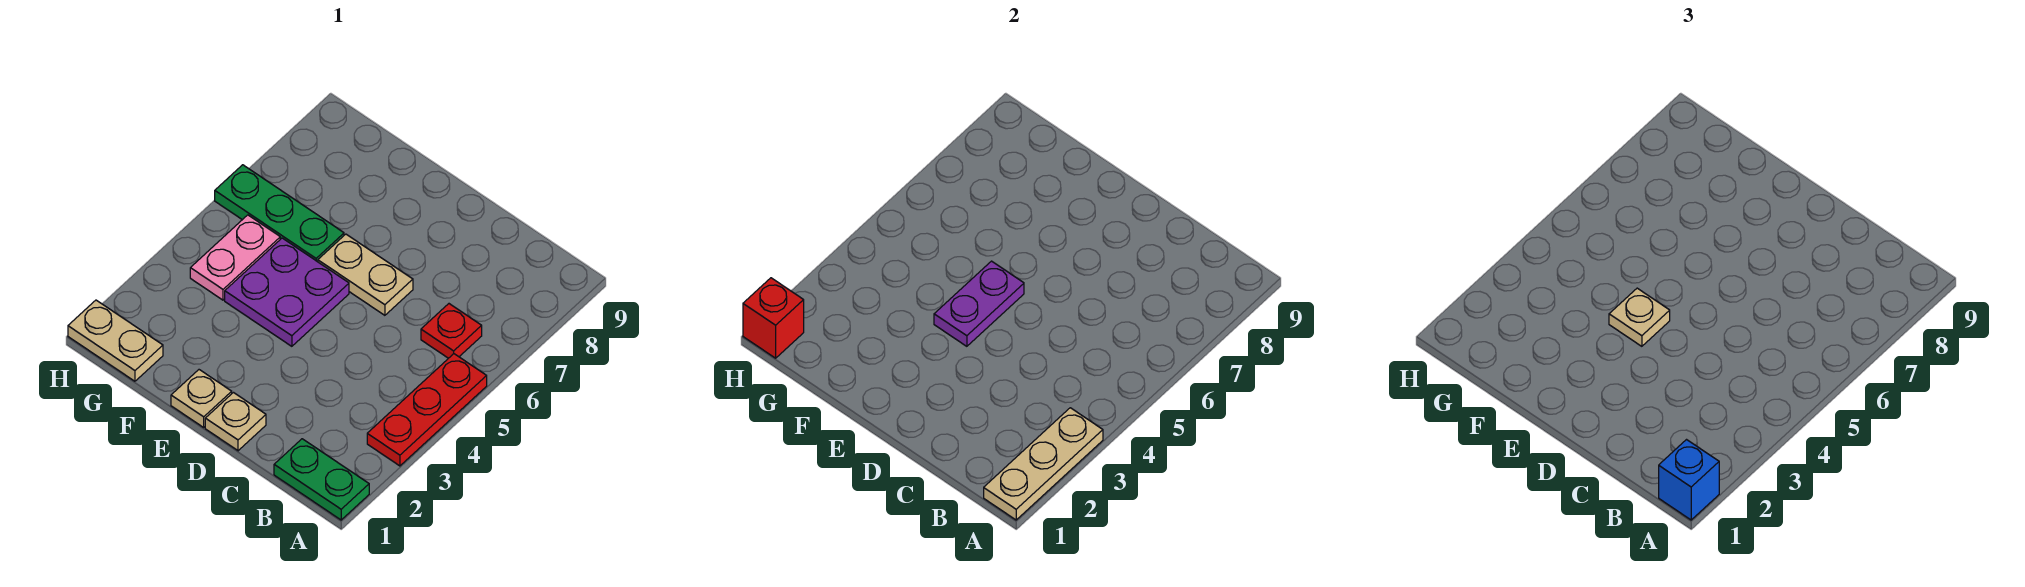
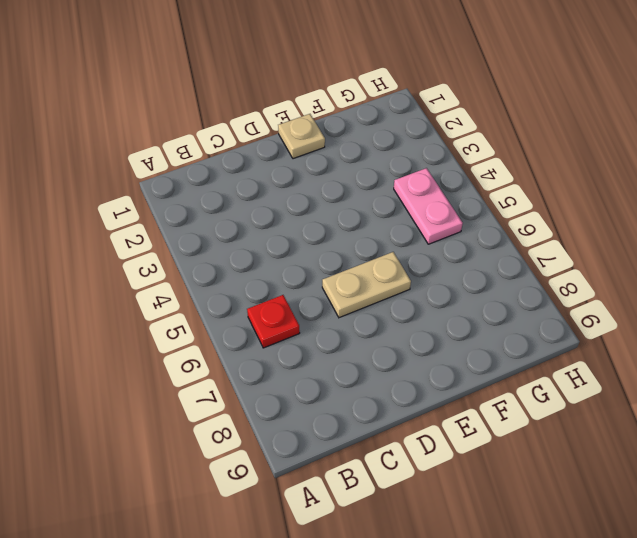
none -> green plate A1:B1 level 1
none -> red plate A3:A5 level 1
none -> tan plate D1 level 1

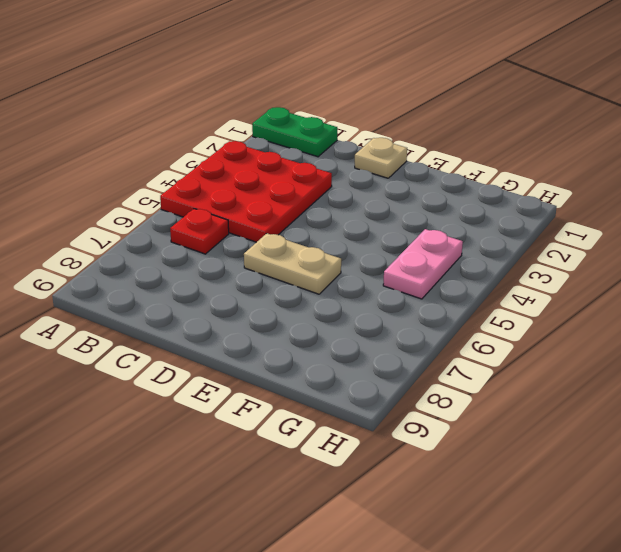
red plate A3:C5 level 1 -> red plate A3:A5 level 1
none -> tan plate E1 level 1
none -> purple plate E4:F5 level 1
none -> green plate F6:H6 level 1

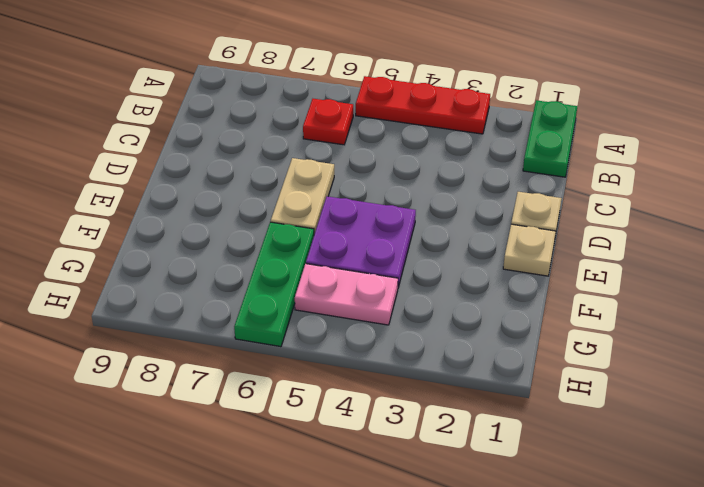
none -> tan plate G1:H1 level 1
none -> tan plate A1:A3 level 2
none -> purple plate E4:E5 level 2

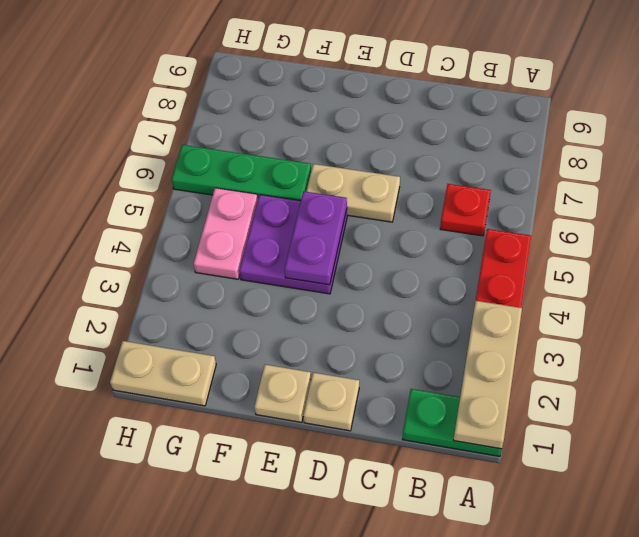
none -> red brick H1 level 2
none -> blue brick A1 level 3
none -> tan plate E4 level 3

